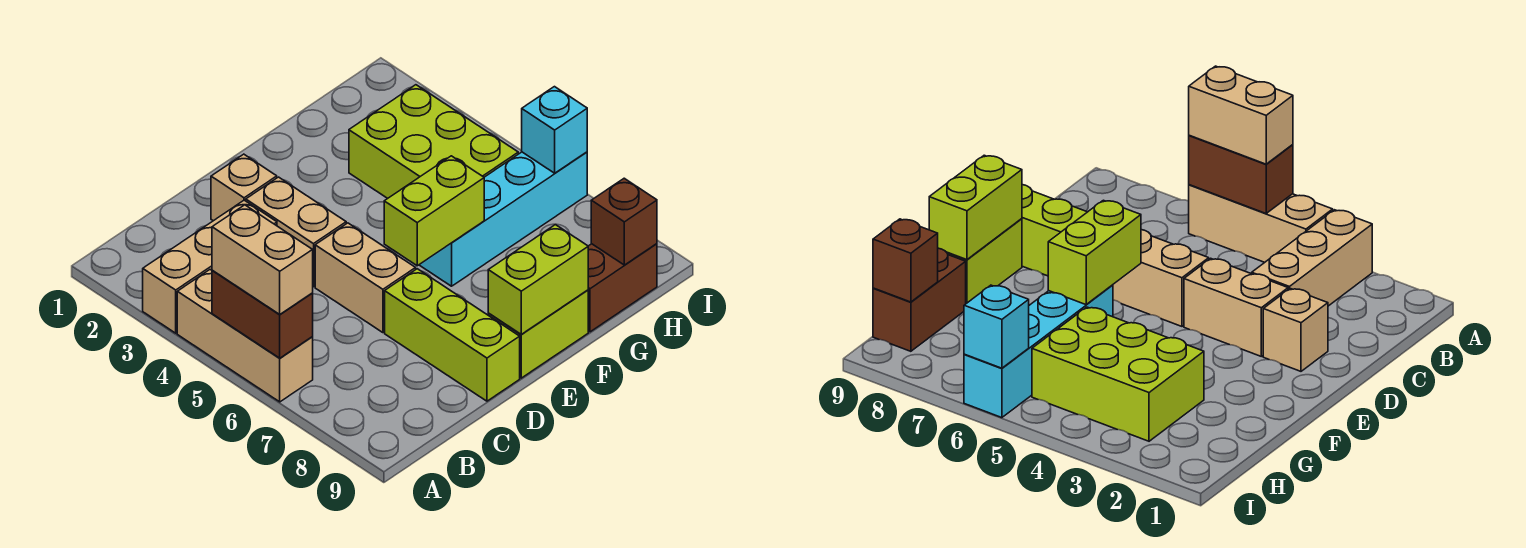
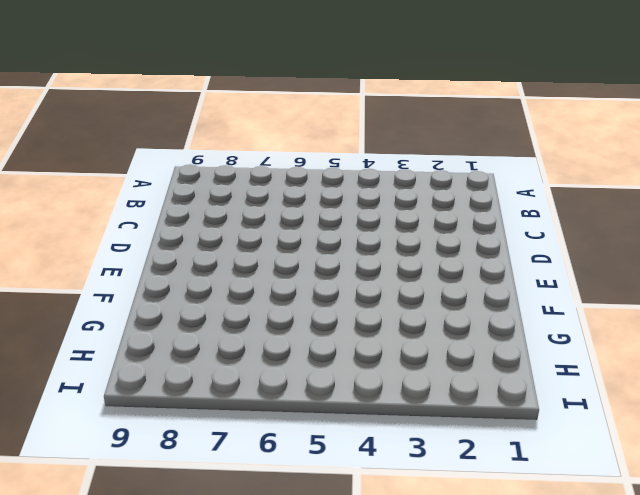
none -> tan brick A3:C3 level 1
none -> tan brick A4:A6 level 1
none -> tan brick D2 level 1

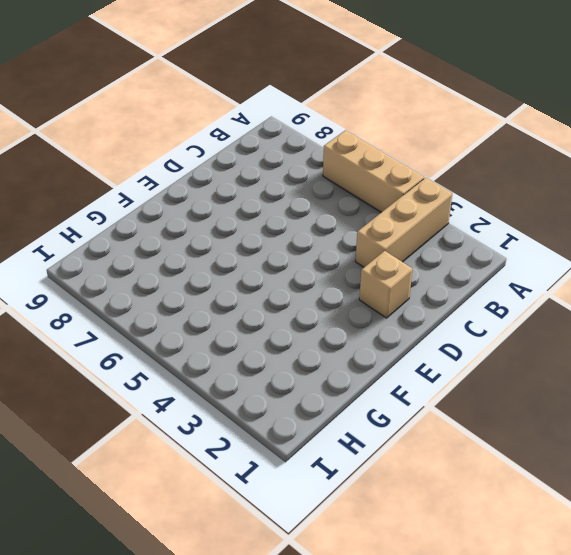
none -> tan brick D3:D4 level 1
none -> tan brick D5:D6 level 1
none -> lime brick D7:D9 level 1

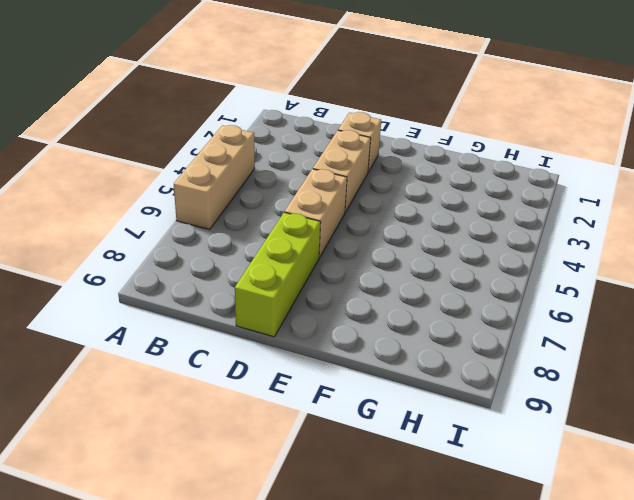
none -> tan brick A3:C3 level 1
none -> lime brick E9:F9 level 1
none -> cyan brick F6:I6 level 1

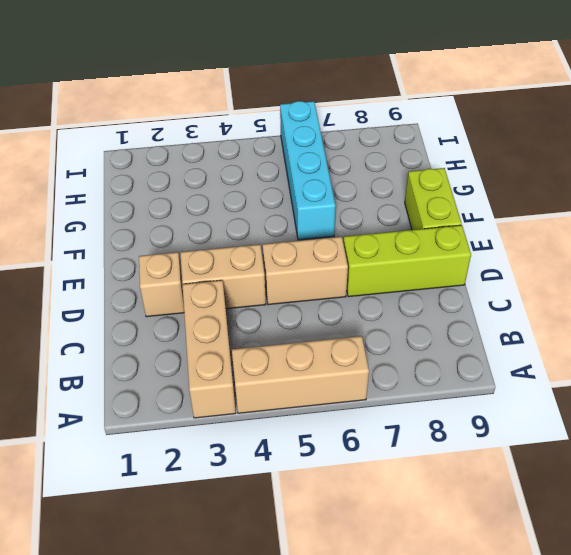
none -> lime brick G3:H5 level 1
none -> brown brick G9:H9 level 1
none -> brown brick A5:A6 level 2

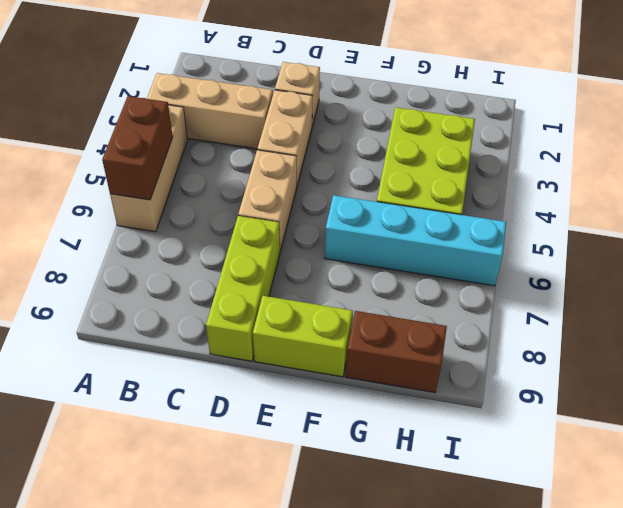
none -> lime brick E6:F6 level 2
none -> lime brick E9:F9 level 2
none -> brown brick H9 level 2

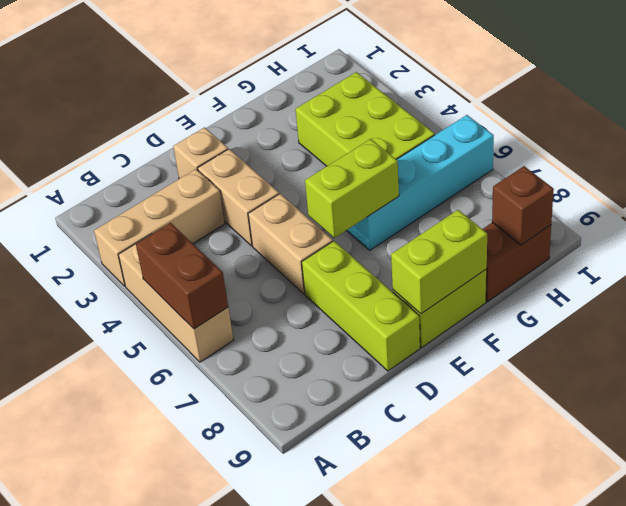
none -> cyan brick I6 level 2
none -> tan brick A5:A6 level 3

